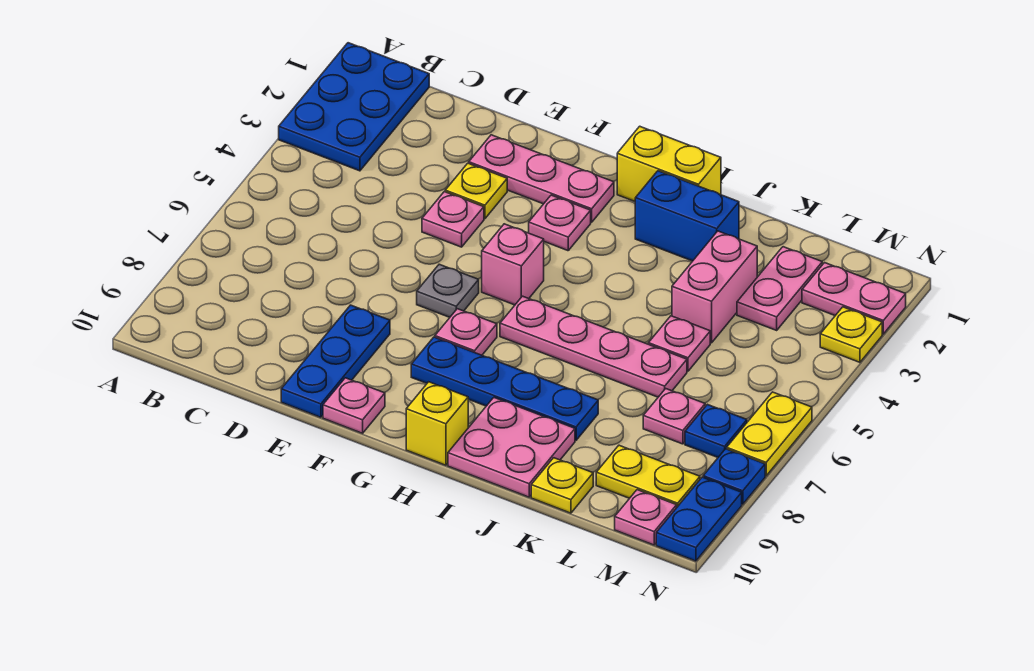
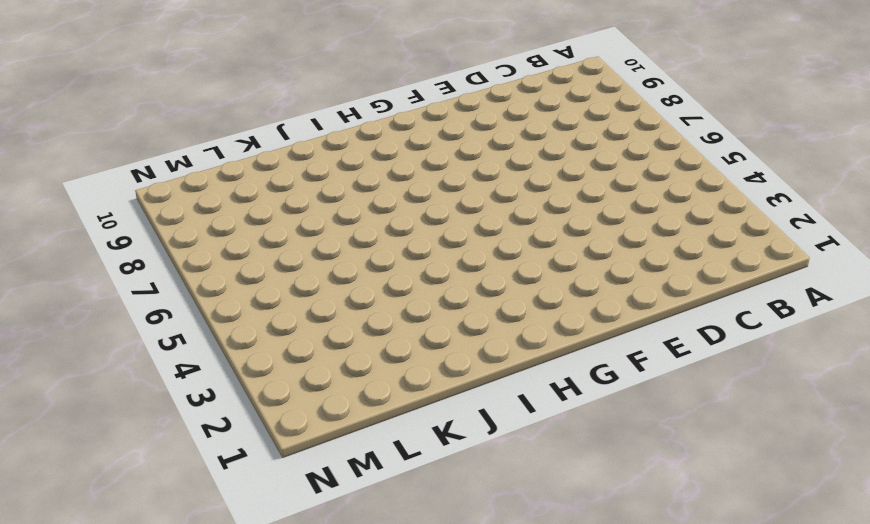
none -> blue plate A1:B3 level 1
none -> pink plate E2:G2 level 1
none -> yellow plate E3 level 1

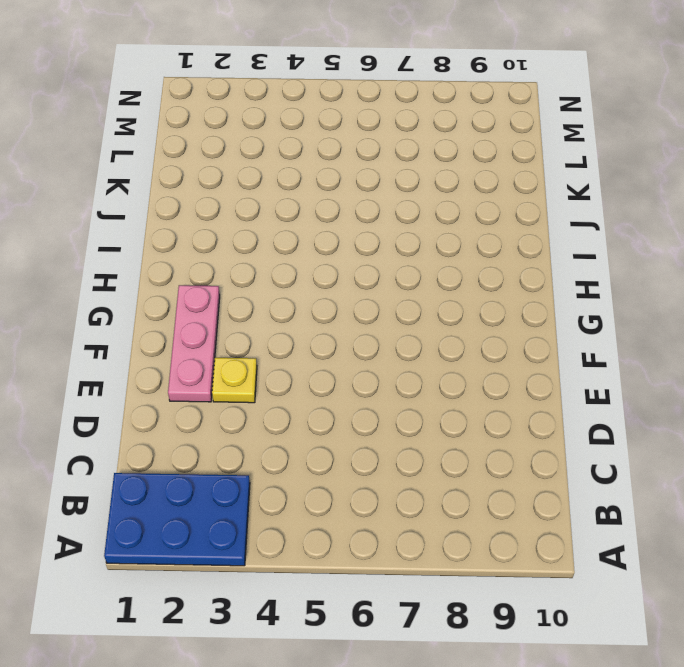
none -> pink plate E4 level 1
none -> blue plate E8:E10 level 1
none -> grey plate F6 level 1

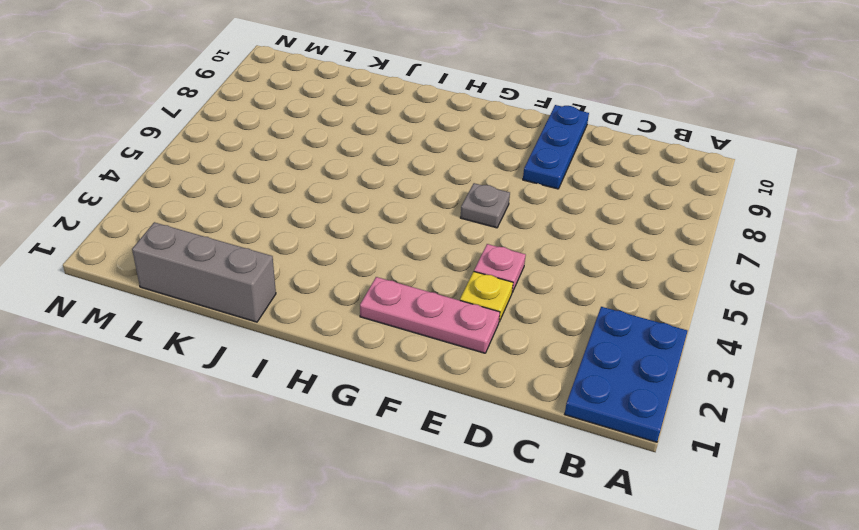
grey brick J1:L1 level 1 -> none
none -> pink plate F10 level 1
none -> pink plate G3 level 1
none -> pink brick G5 level 1

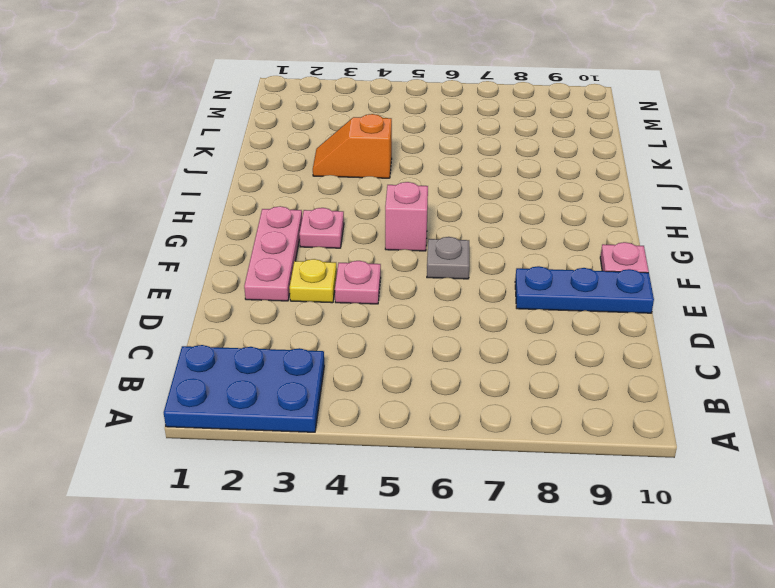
orange slope J3:J4 level 1 top 4 -> none
none -> pink plate G7 level 1
none -> blue plate G8:J8 level 1
none -> yellow brick H1:I1 level 1

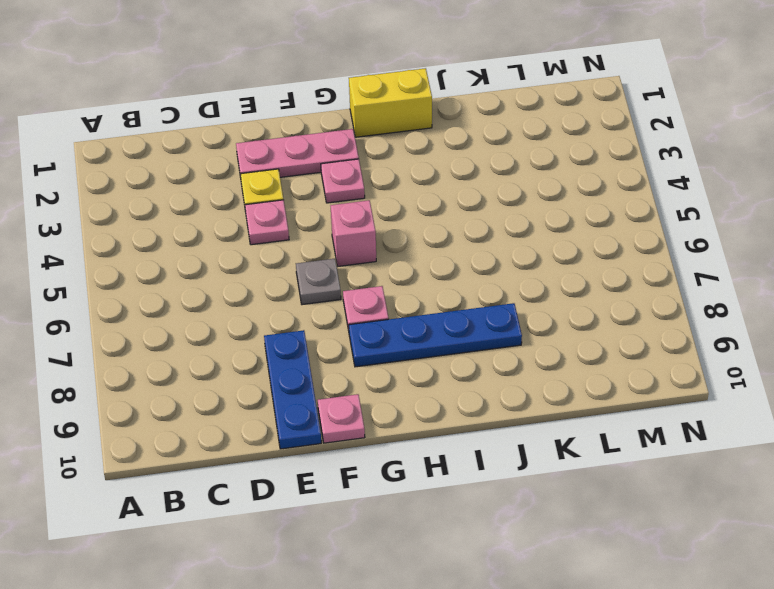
none -> blue plate A1:B3 level 1
none -> pink plate H6:K6 level 1
none -> yellow brick H10 level 1

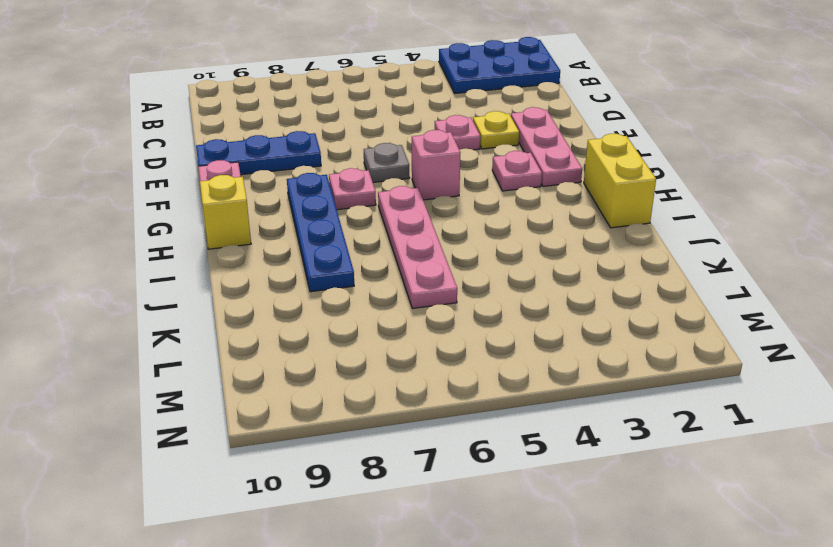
none -> blue brick I2:J2 level 1
none -> pink plate I9:J10 level 1
none -> pink brick K3:K4 level 1

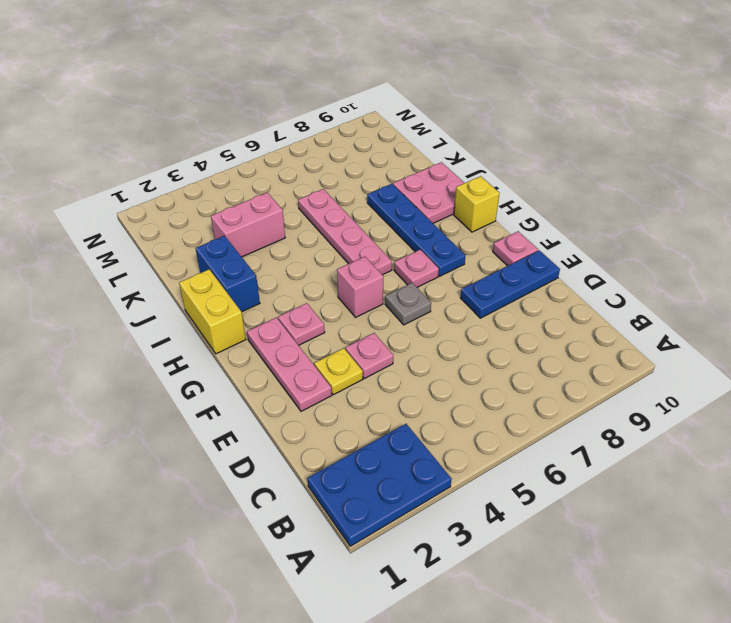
none -> pink plate K5 level 1
none -> yellow plate K10 level 1
none -> pink plate L2:L3 level 1

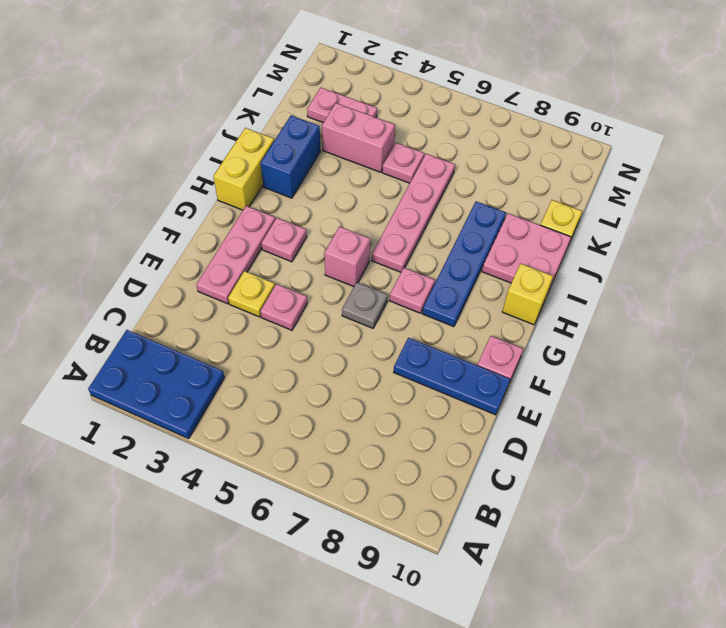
none -> pink plate L7 level 1
none -> yellow plate L9:M9 level 1
none -> pink plate M2:N2 level 1

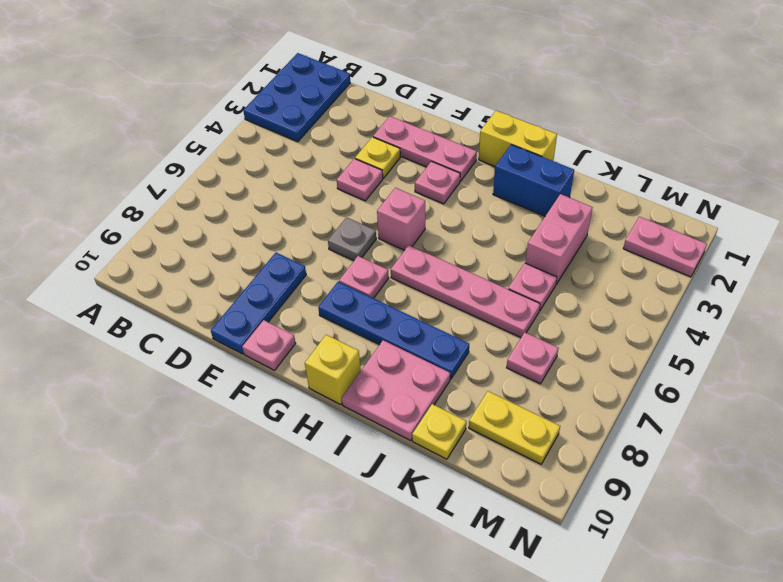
none -> pink plate L2:L3 level 1
none -> blue plate M7 level 1
none -> pink plate M10 level 1

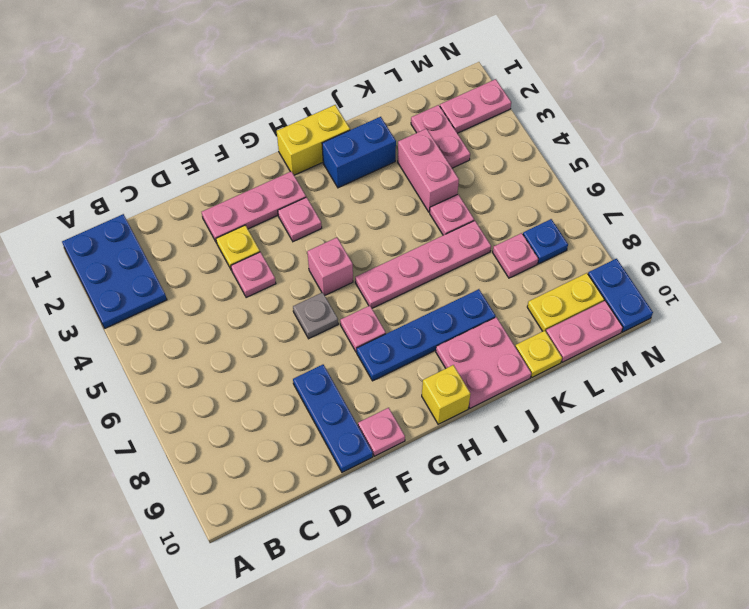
pink plate L10:M10 level 1 -> pink plate M10 level 1
none -> yellow plate N3 level 1
none -> yellow plate N6:N7 level 1
none -> blue plate N8 level 1

